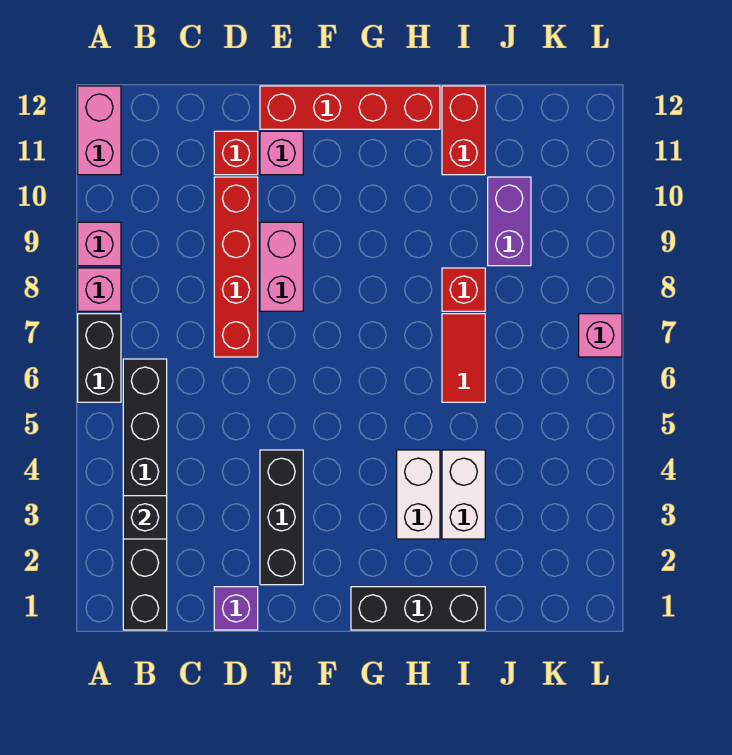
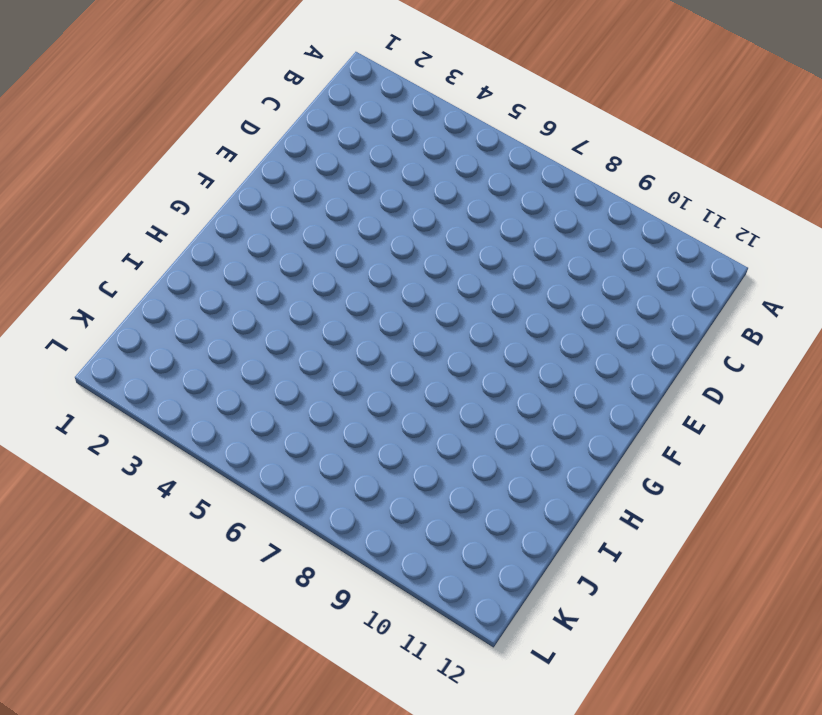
none -> black brick A6:A7 level 1
none -> pink brick A8 level 1
none -> pink brick A9 level 1

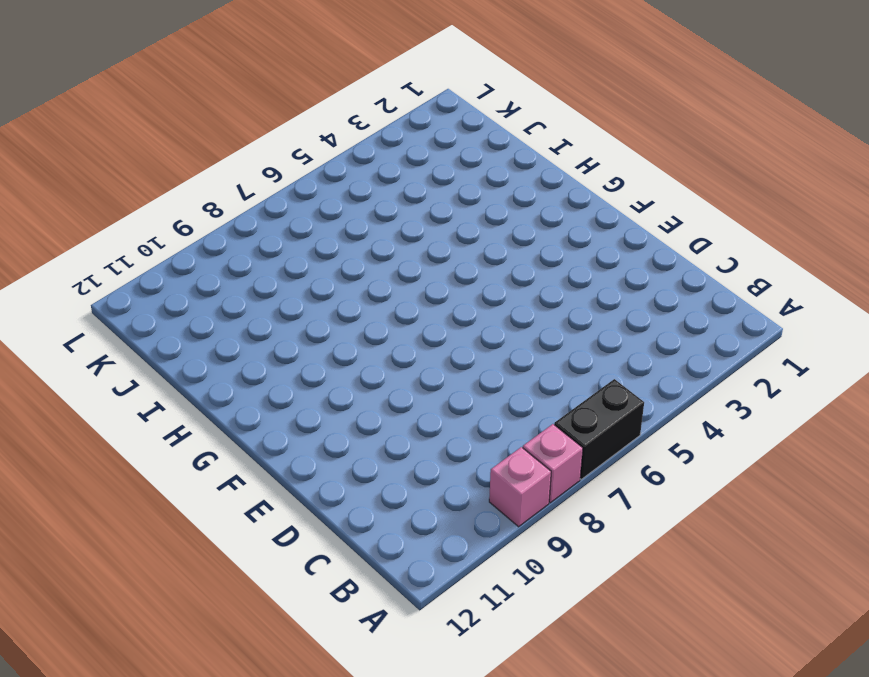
none -> pink brick A11:A12 level 1
none -> black brick B1:B6 level 1
none -> purple brick D1 level 1

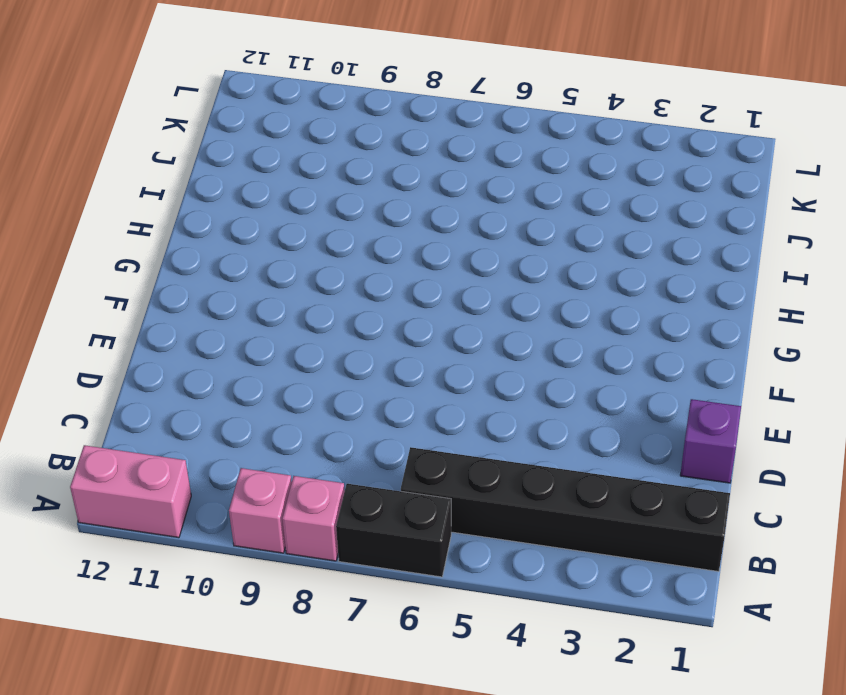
none -> red brick D7:D10 level 1
none -> red brick D11 level 1
none -> black brick E2:E4 level 1

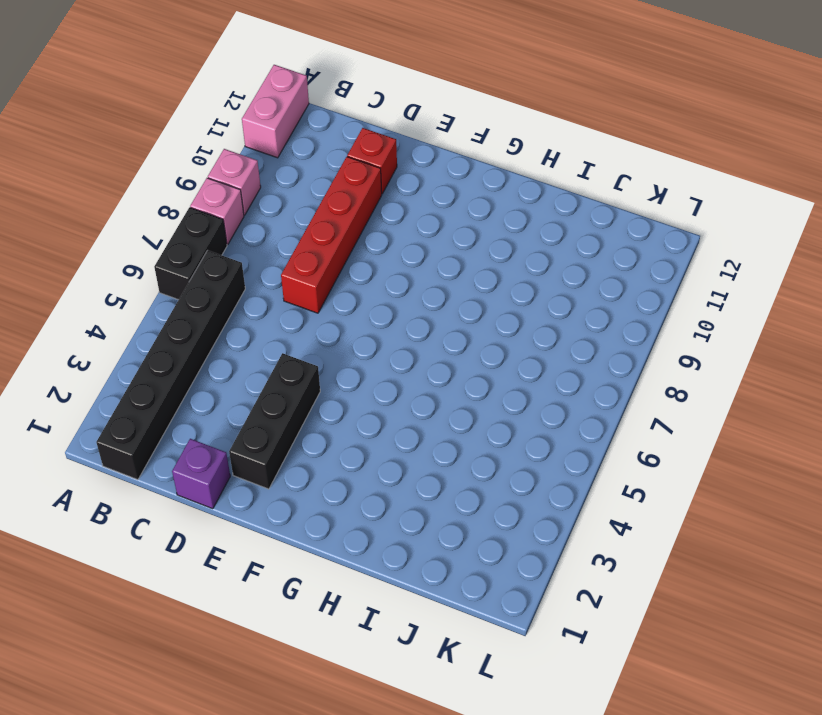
none -> pink brick E8:E9 level 1
none -> pink brick E11 level 1
none -> red brick E12:H12 level 1

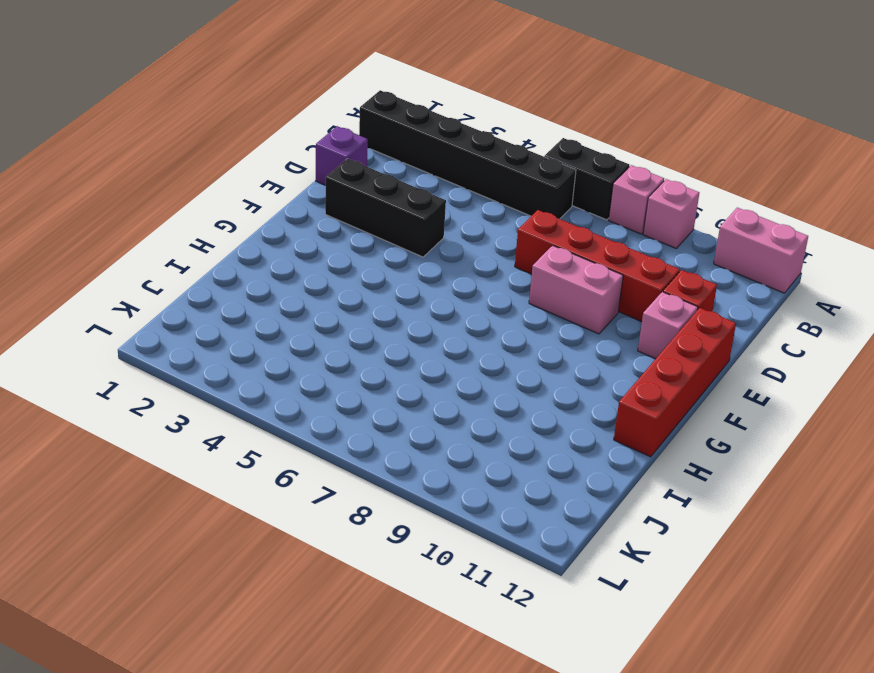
none -> black brick G1:I1 level 1
none -> white brick H3:H4 level 1
none -> white brick I3:I4 level 1

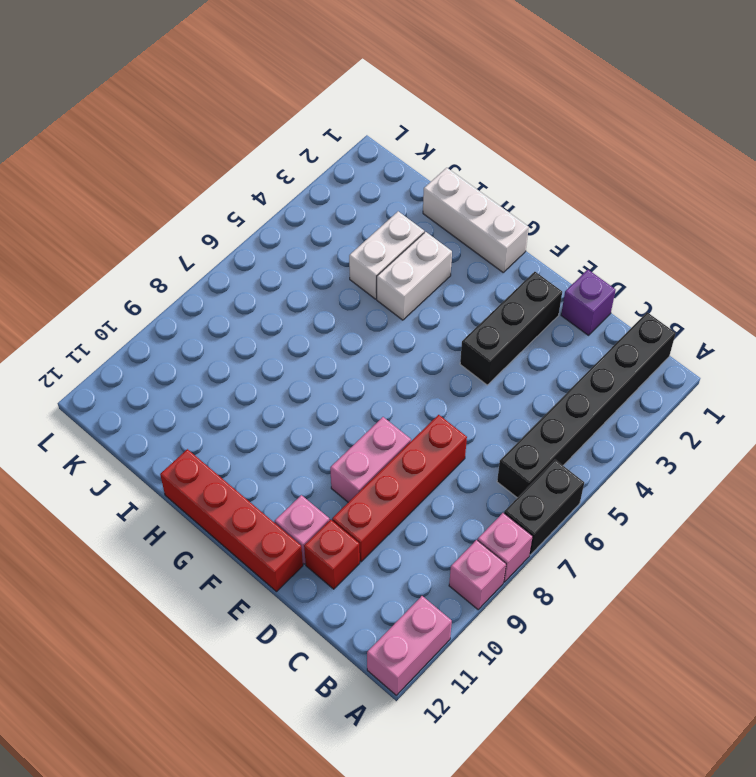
white brick G1:I1 level 1 -> black brick G1:I1 level 1
none -> red tile I6:I7 level 1
none -> red brick I8 level 1
none -> red brick I11:I12 level 1

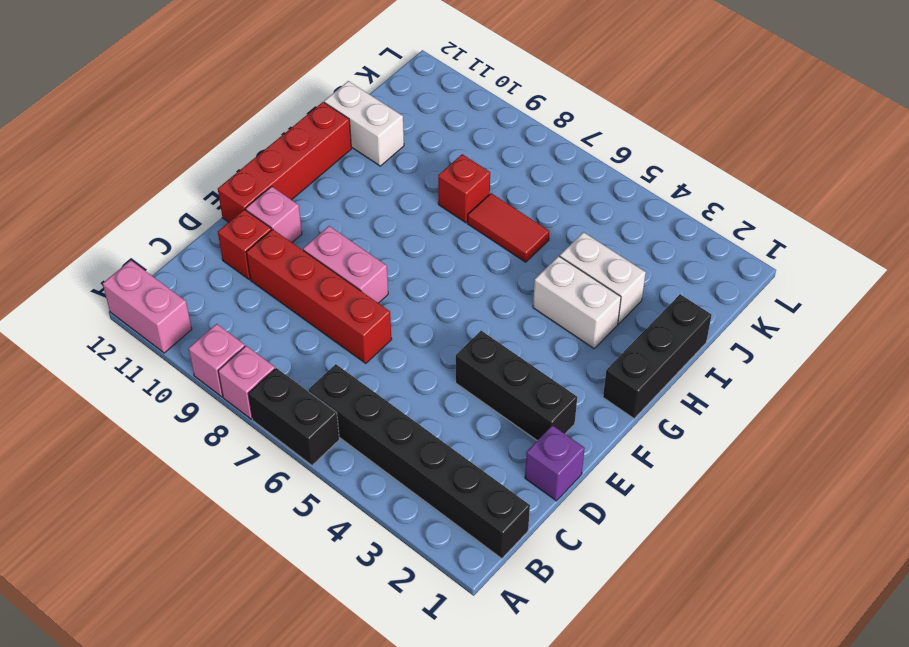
white brick I11:I12 level 1 -> red brick I11:I12 level 1
none -> purple brick J9:J10 level 1
none -> pink brick L7 level 1
none -> black brick B3 level 2

